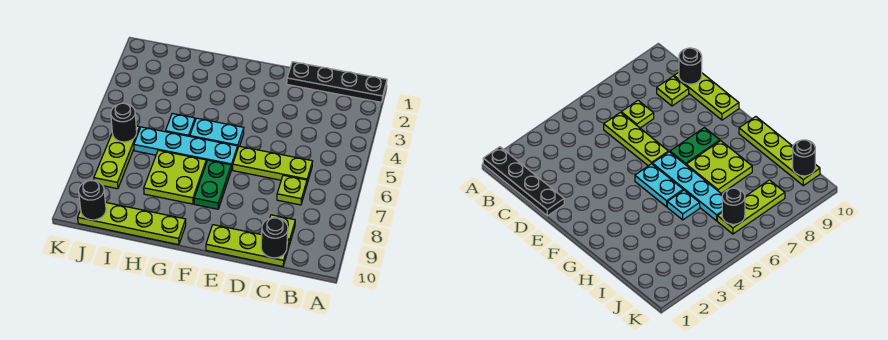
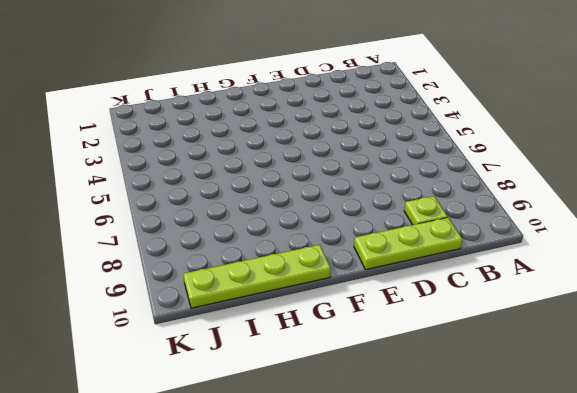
none -> black plate A1:D1 level 1
none -> lime plate C6:E6 level 1
none -> lime plate C7 level 1

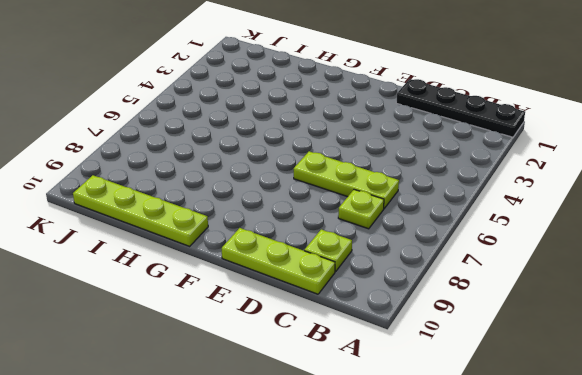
none -> cyan plate F5:G5 level 1
none -> cyan plate F6:I6 level 1
none -> green plate F7:F8 level 1

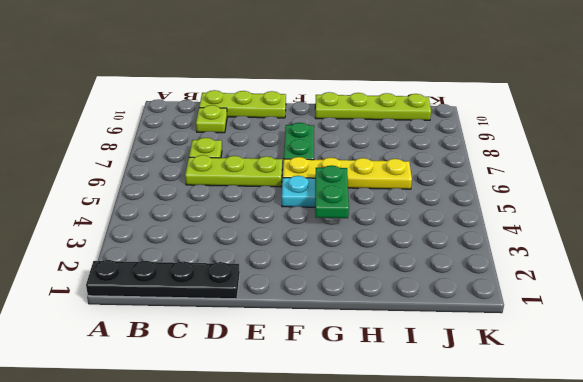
yellow plate F6:I6 level 1 -> cyan plate F6:I6 level 1
green plate G4:G5 level 2 -> none
none -> lime plate G7:H8 level 1
none -> cyan plate H5 level 1
none -> lime plate J6:J8 level 1

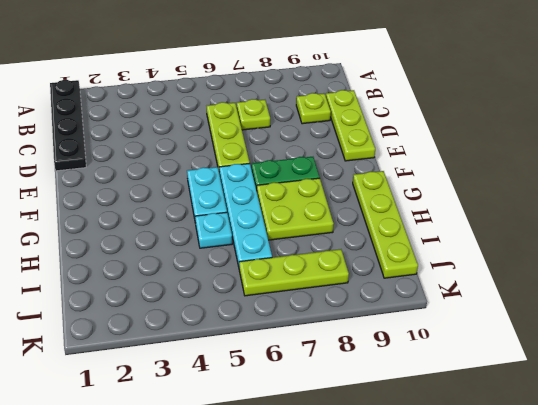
none -> black round brick C10 level 2
none -> black round brick J6 level 2
none -> black round brick J10 level 2

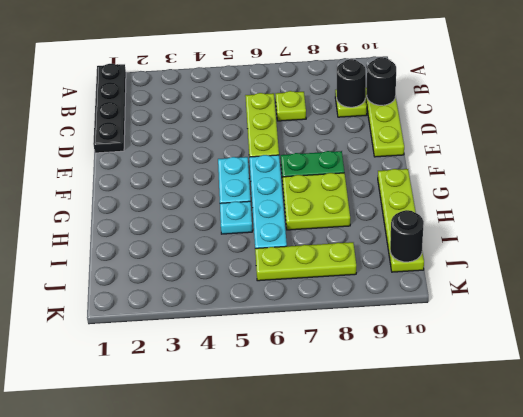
black round brick C9 level 2 -> black round brick J6 level 2

